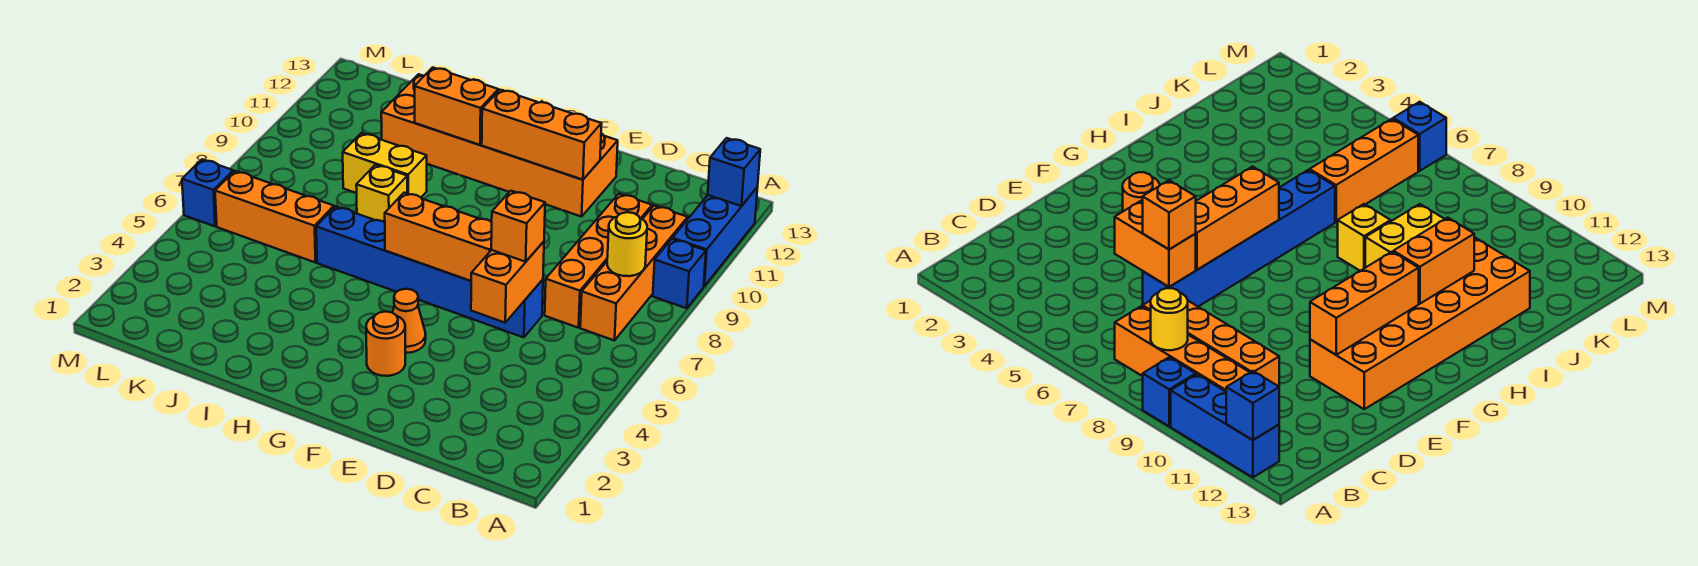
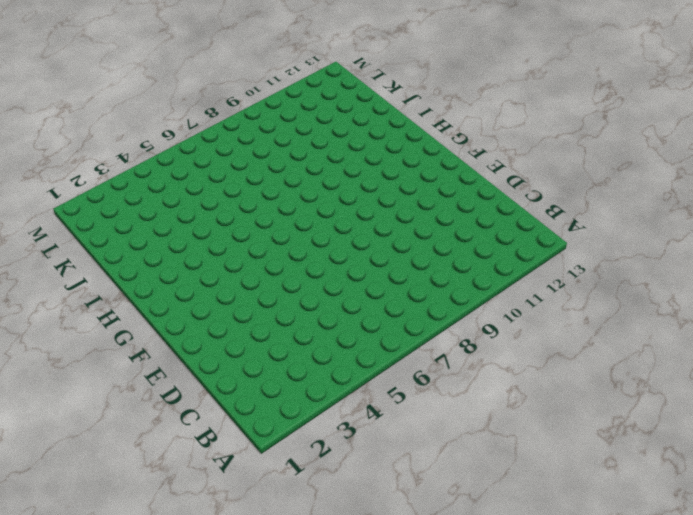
none -> blue brick A9 level 1
none -> blue brick A10:A12 level 1
none -> orange brick B7:B10 level 1

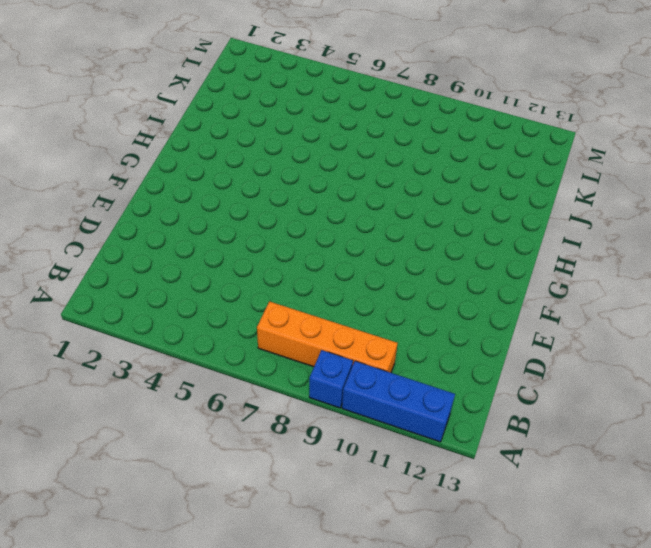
none -> orange brick C7:C10 level 1
none -> blue brick D6:I6 level 1
none -> orange brick E11:J12 level 1

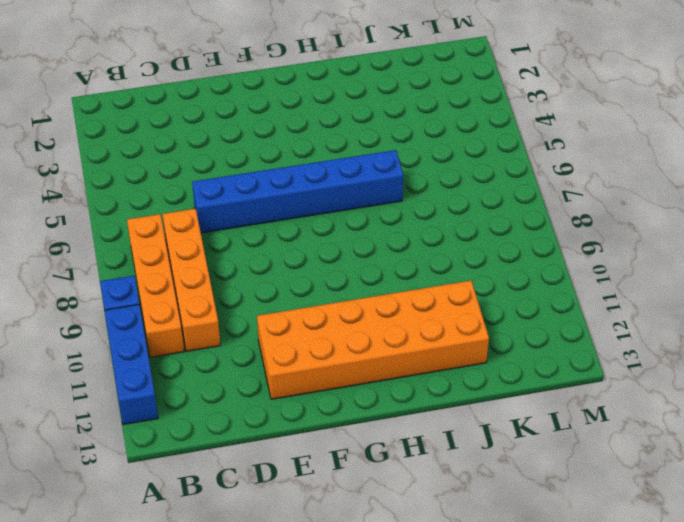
none -> orange round brick F3 level 1
none -> orange cone F4 level 1
none -> yellow brick I8 level 1

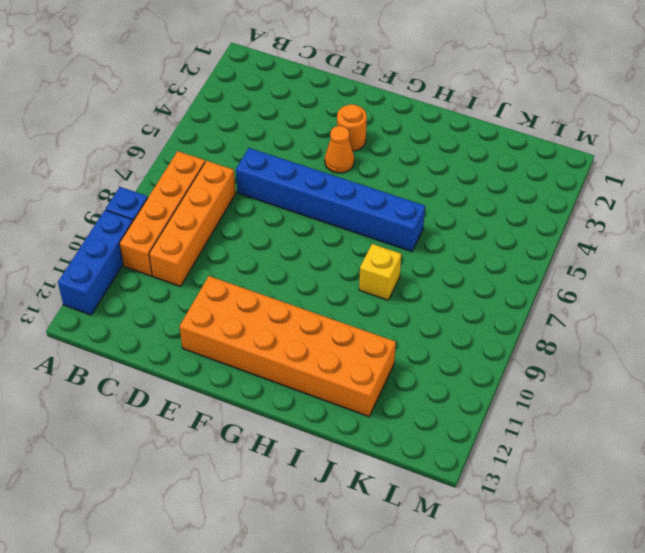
none -> yellow brick I9:J9 level 1
none -> orange brick J6:L6 level 1
none -> blue brick M6 level 1

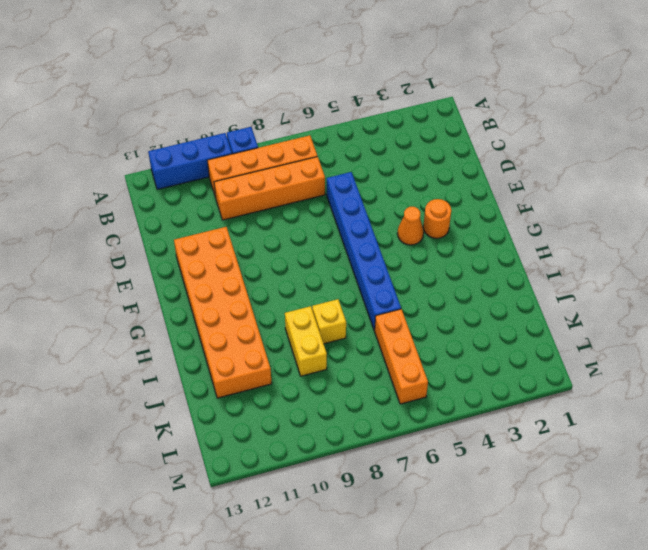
none -> blue brick M6 level 1
none -> blue brick A12 level 2
none -> yellow round brick B8 level 2

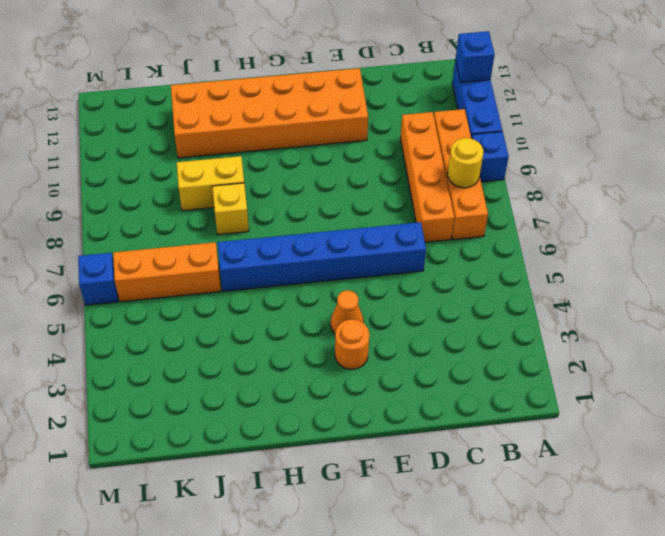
none -> orange brick D5:D6 level 2
none -> orange brick E6:G6 level 2
none -> orange brick E11:G11 level 2

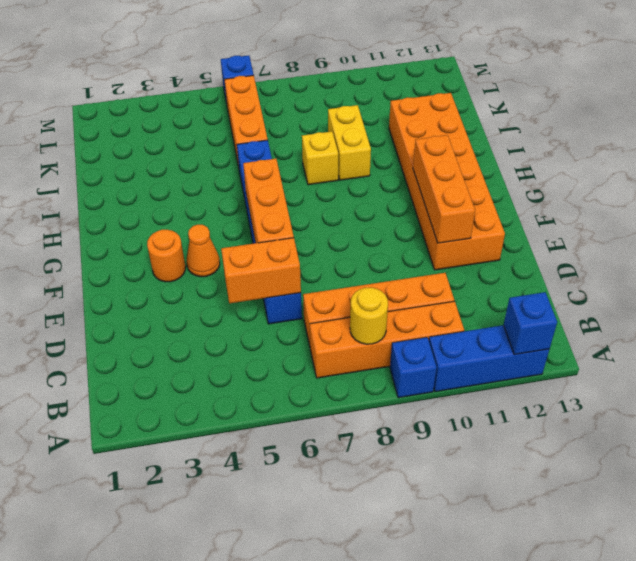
none -> orange brick H11:I11 level 2
none -> orange brick D6 level 3

